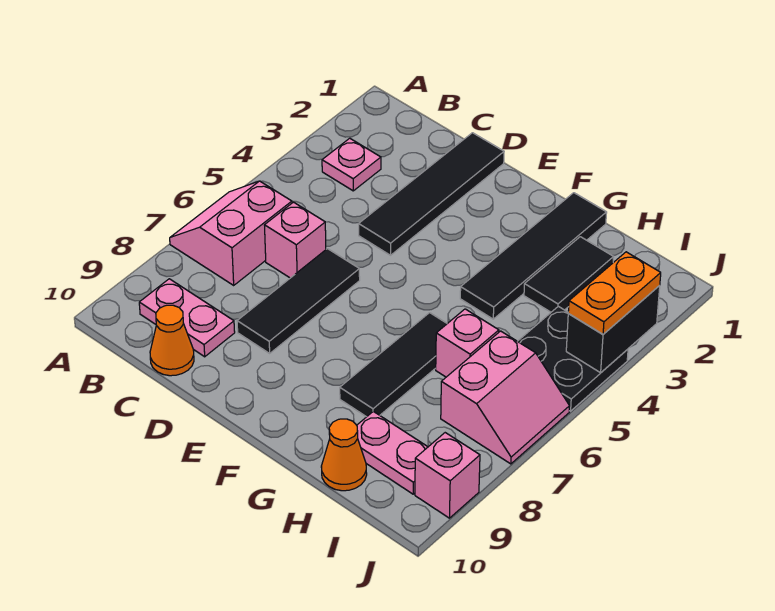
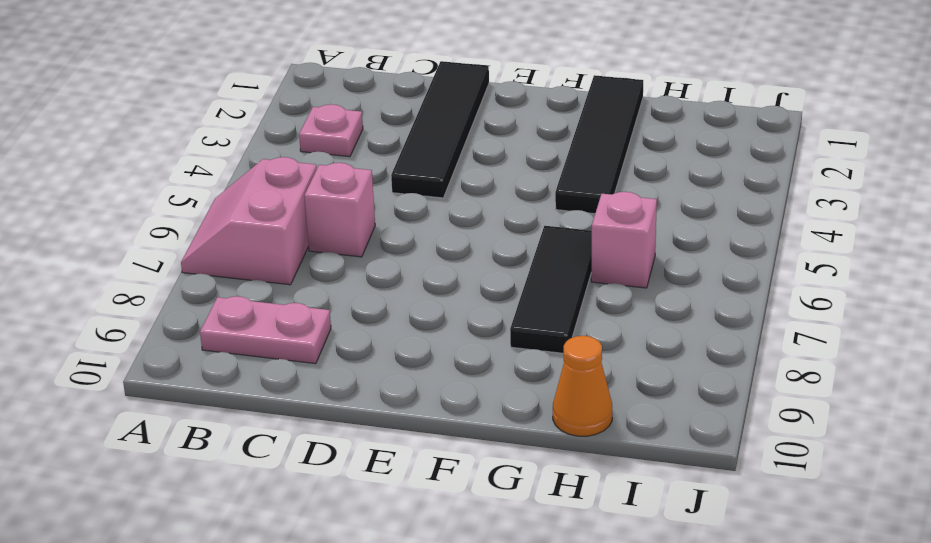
none -> orange cone C10 level 1
none -> black tile D6:D8 level 1
none -> black tile H2:H3 level 1

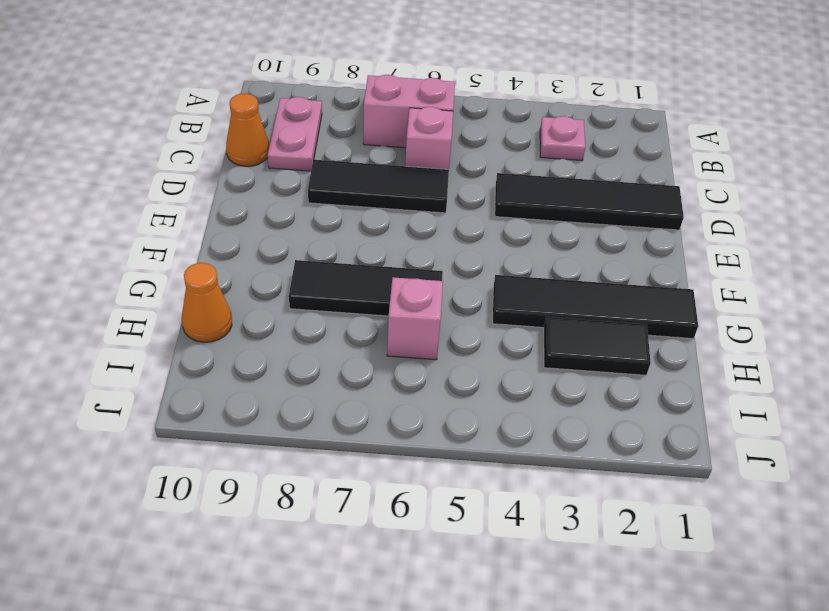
none -> pink plate H9:I9 level 1
none -> black plate I4:J5 level 1
none -> pink slope I6:J7 level 1 top I

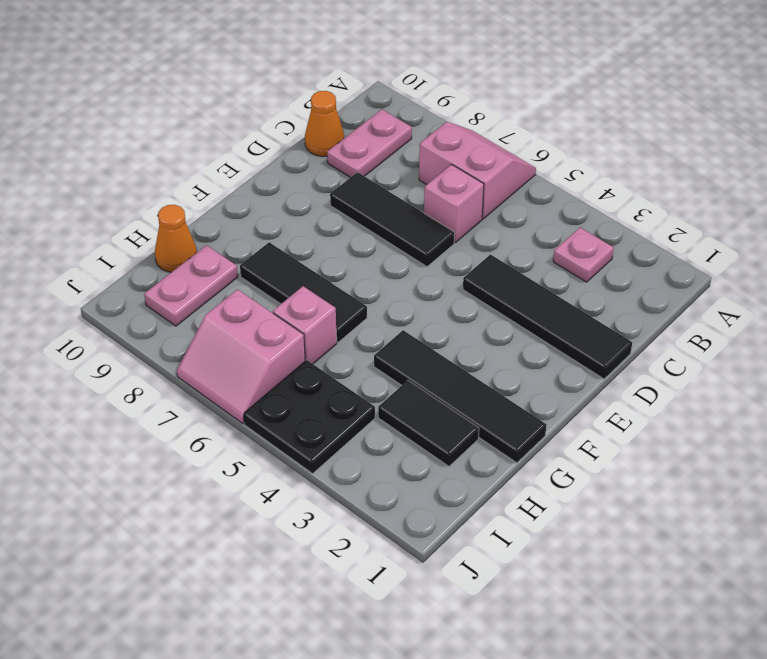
none -> pink brick J9 level 1
none -> black brick J3:J4 level 2
none -> orange plate J3:J4 level 3

